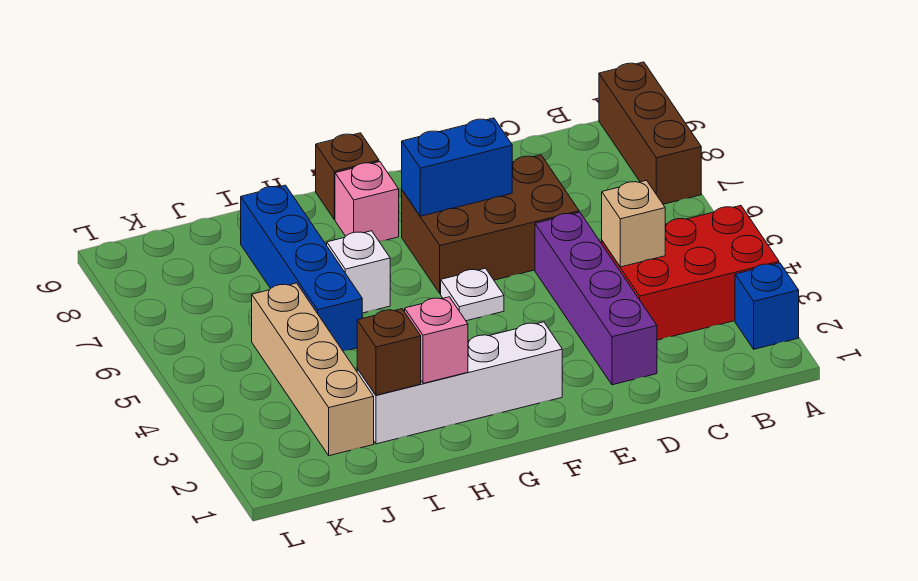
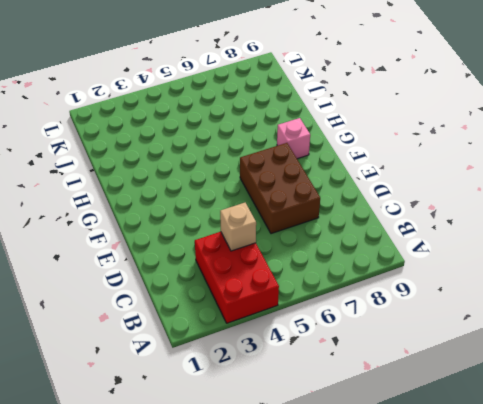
none -> blue brick A2 level 1
none -> brown brick A7:A9 level 1
none -> purple brick D2:D5 level 1

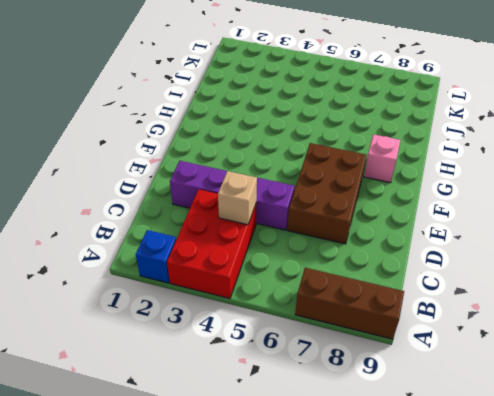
none -> white brick F2:I2 level 1
none -> white plate F5 level 1
none -> brown brick G9 level 1

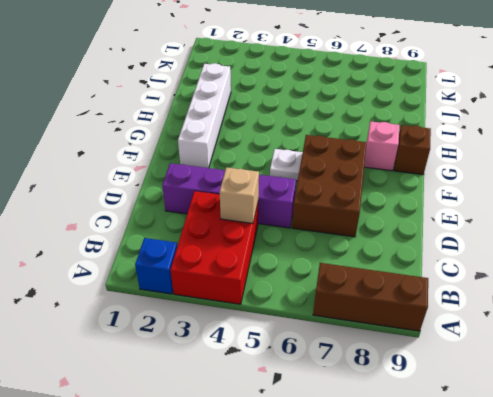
none -> white brick H6 level 1
none -> blue brick I5:I8 level 1
none -> tan brick J2:J5 level 1

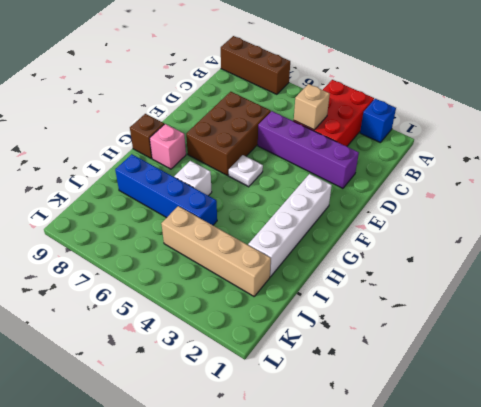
none -> blue brick E7:F7 level 2
none -> pink brick H2 level 2
none -> brown brick I2 level 2

